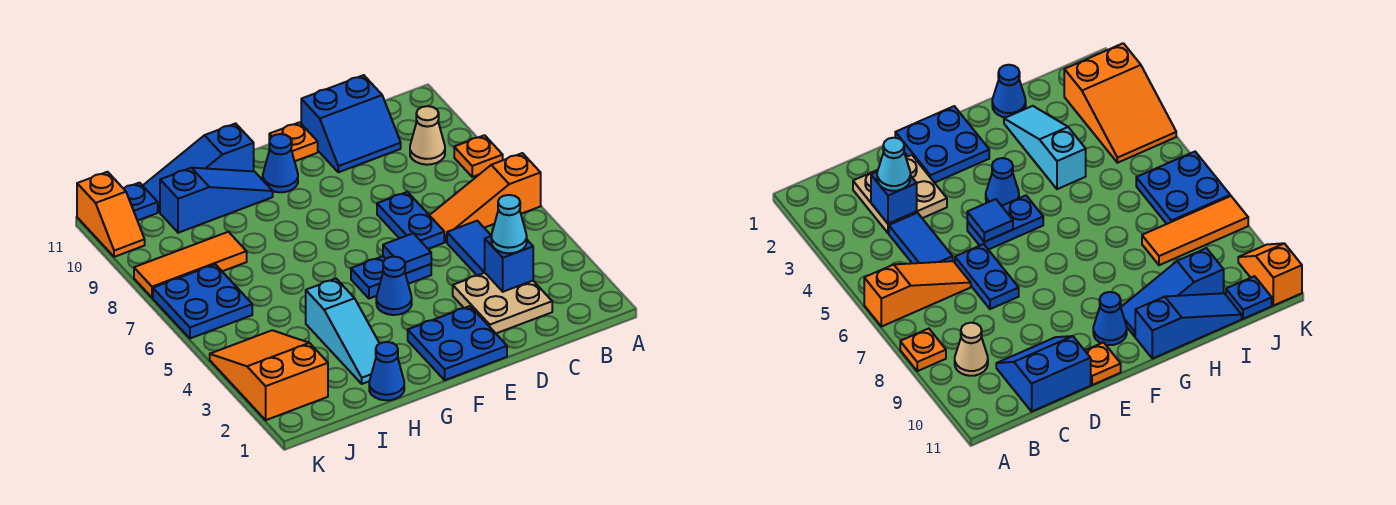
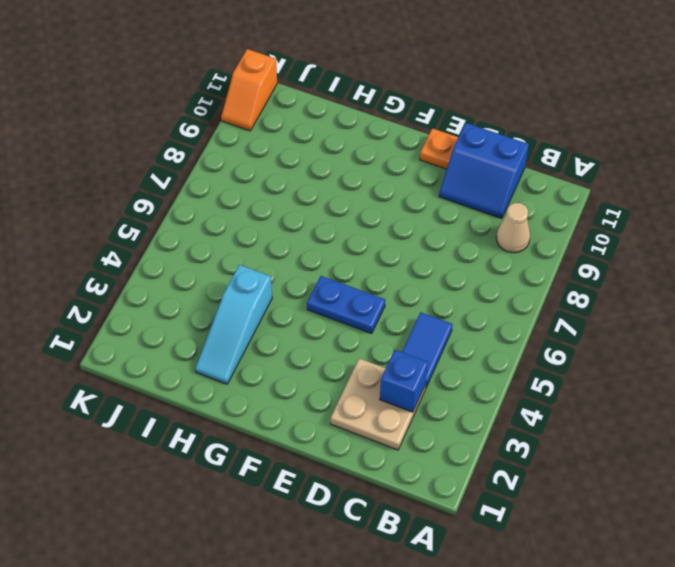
none -> orange slope A6:C6 level 1 top A
none -> orange plate A8 level 1
none -> blue plate D6:D7 level 1

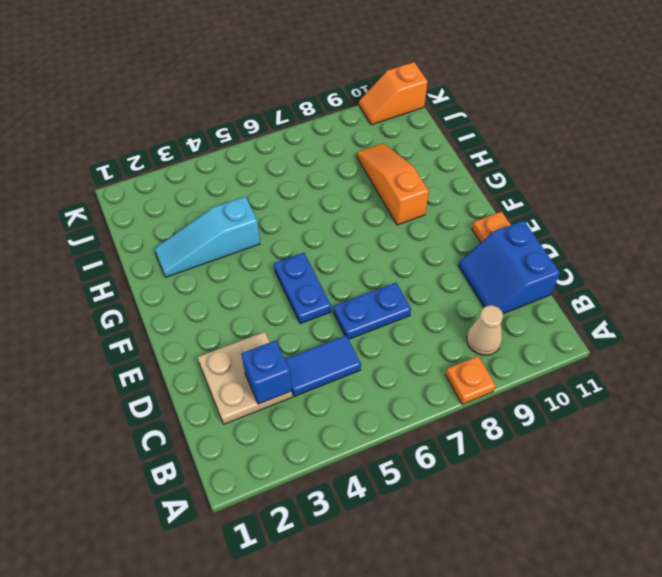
orange slope G9:I9 level 1 top G -> orange slope A6:C6 level 1 top A
none -> blue plate E1:F2 level 1
none -> blue cone F4 level 1
none -> blue cone F10 level 1

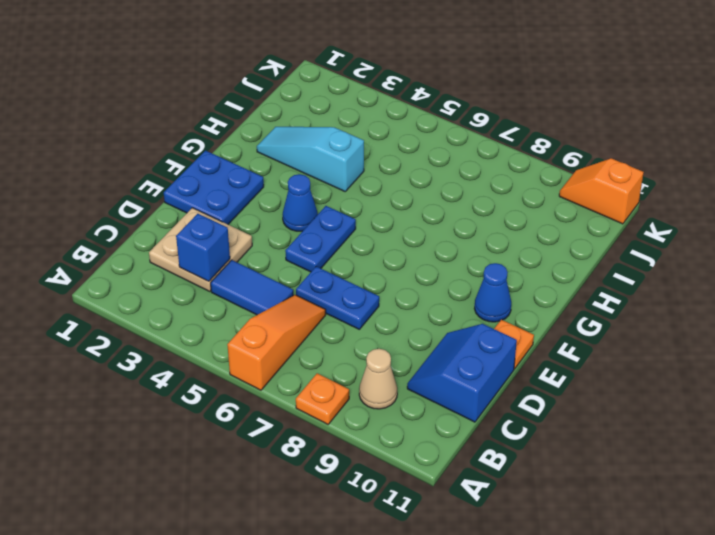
none -> blue slope G10:I10 level 1 top I
none -> blue slope G11:I11 level 1 top G
none -> blue cone H1 level 1

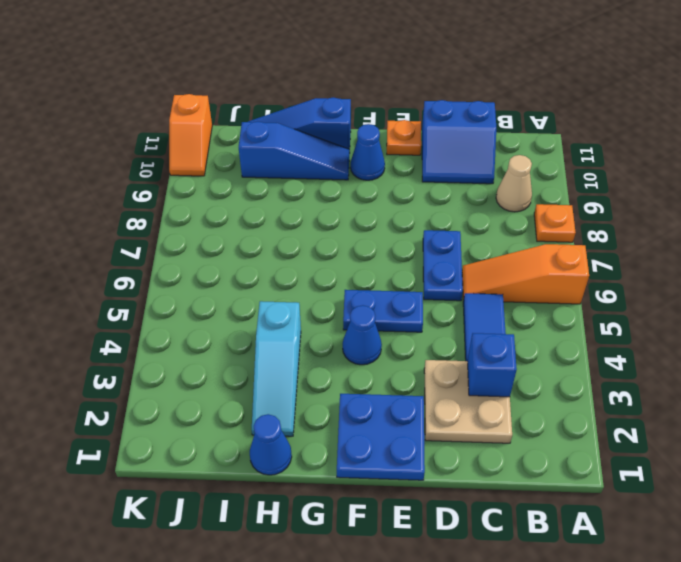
none -> orange tile I8:K8 level 1
none -> orange slope J2:K4 level 1 top 2
none -> blue plate J6:K7 level 1

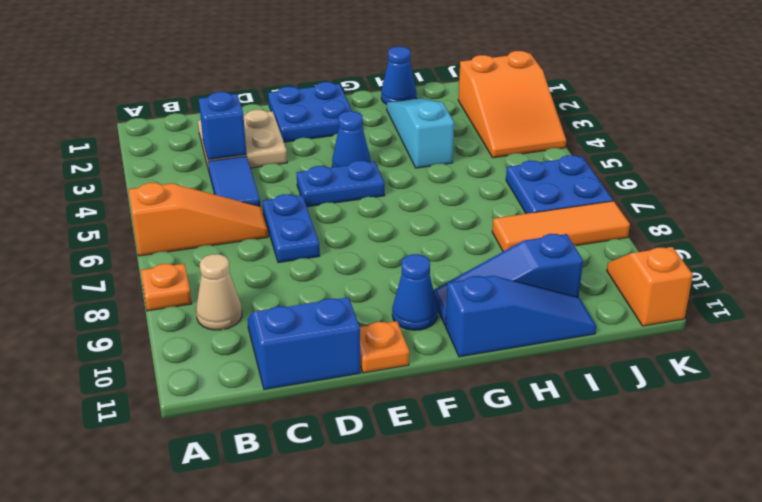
none -> blue plate J11 level 1
none -> blue tile E5 level 2
none -> cyan cone C3 level 3

